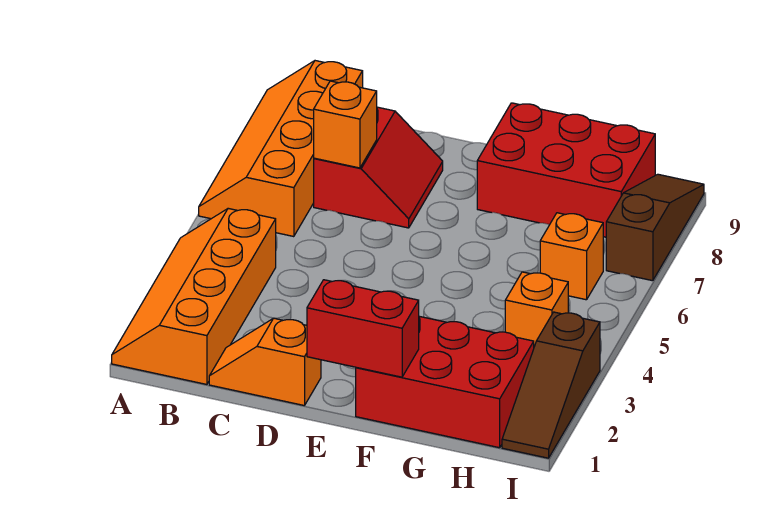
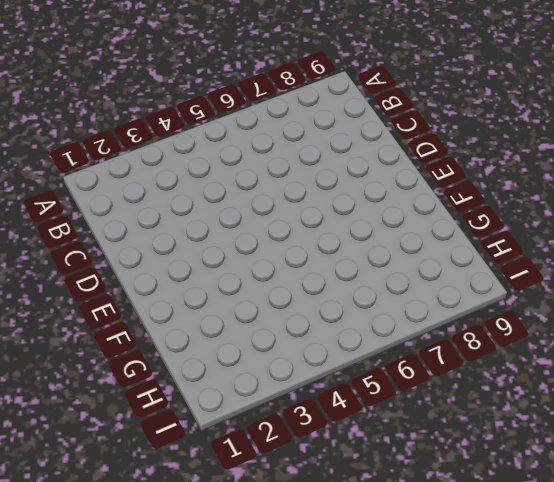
none -> orange slope A1:B4 level 1 top B
none -> orange slope A6:B9 level 1 top B
none -> orange slope C1:D1 level 1 top D

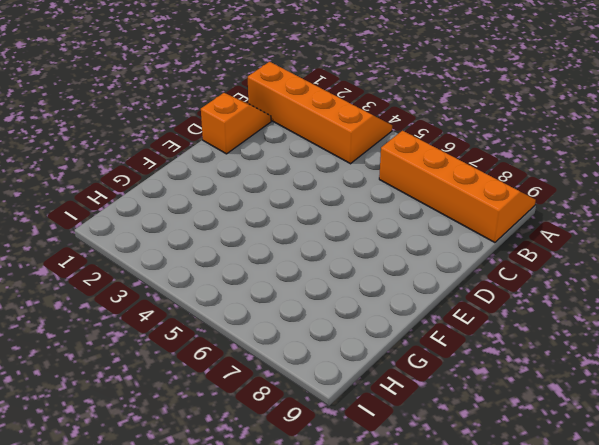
none -> red slope C7:D8 level 1 top C
none -> red brick F1:H2 level 1
none -> red brick F8:H9 level 1

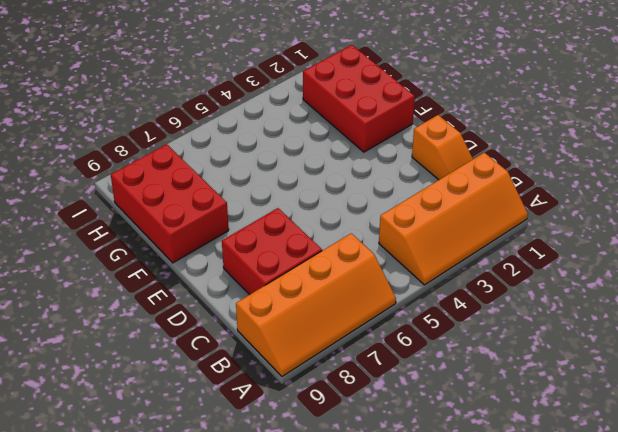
red brick C7:D8 level 1 -> red slope C7:D8 level 1 top C
none -> orange brick H4 level 1
none -> orange brick H6 level 1
none -> brown slope I1:I3 level 1 top 3

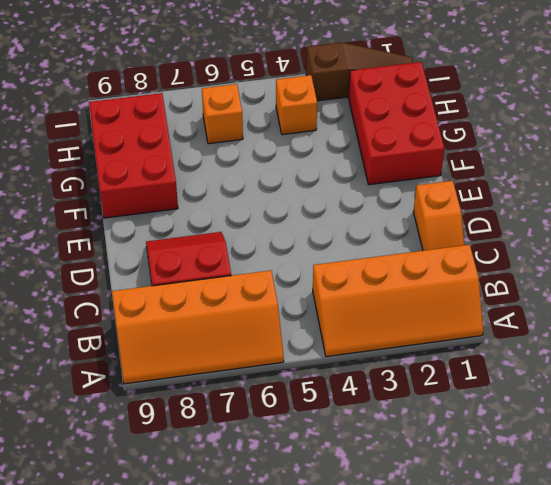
none -> brown slope I7:I9 level 1 top 7
none -> orange brick C7 level 2
none -> red brick E1:F1 level 2

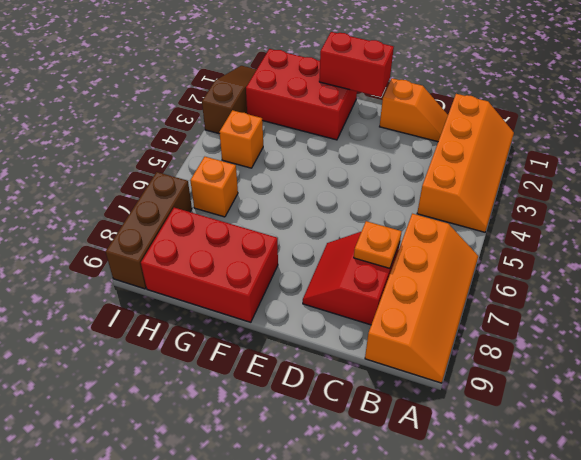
orange plate C7 level 2 -> orange brick C7 level 2
brown brick I7:I9 level 1 -> brown slope I7:I9 level 1 top 7

